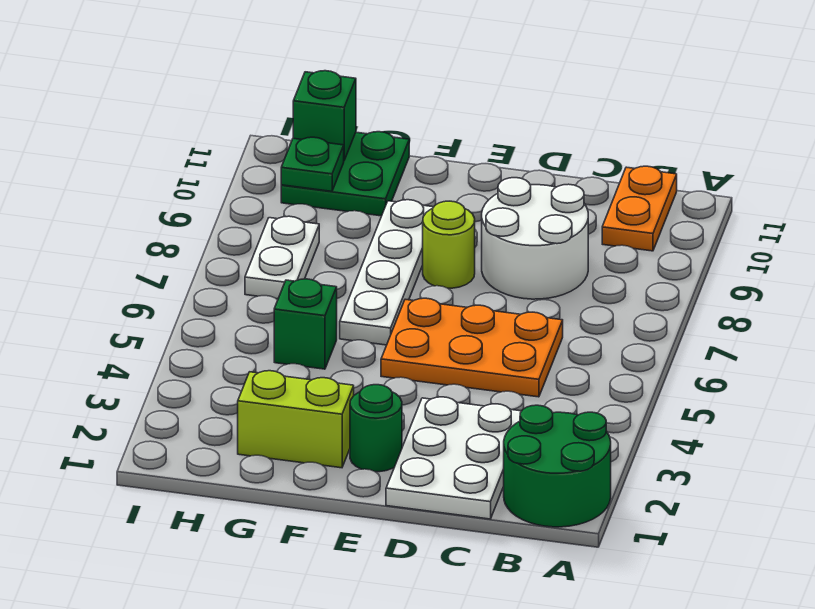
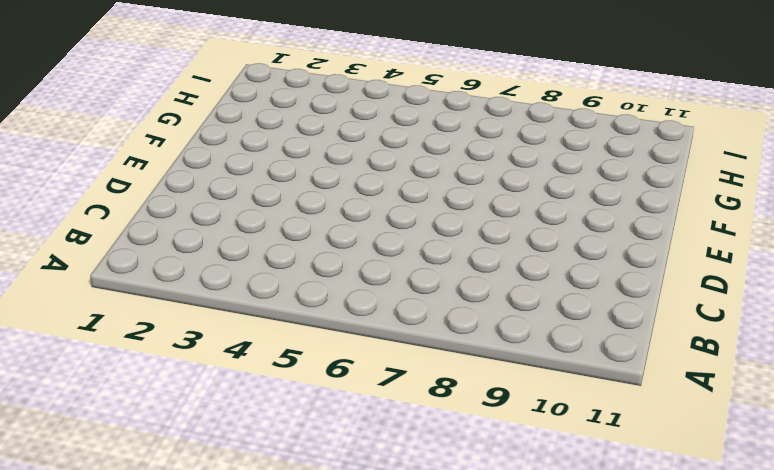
none -> green round brick A1:B2 level 1
none -> orange plate B10:B11 level 1
none -> white plate C1:D3 level 1

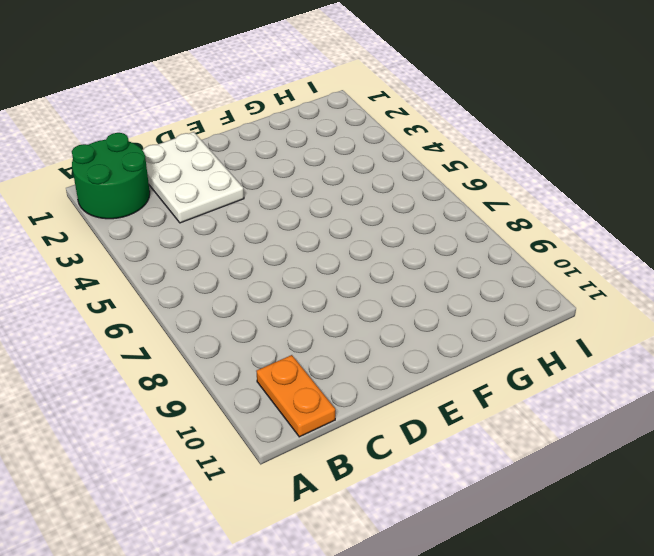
none -> orange plate C5:E6 level 1
none -> white round brick C8:D9 level 1
none -> green round brick E2 level 1

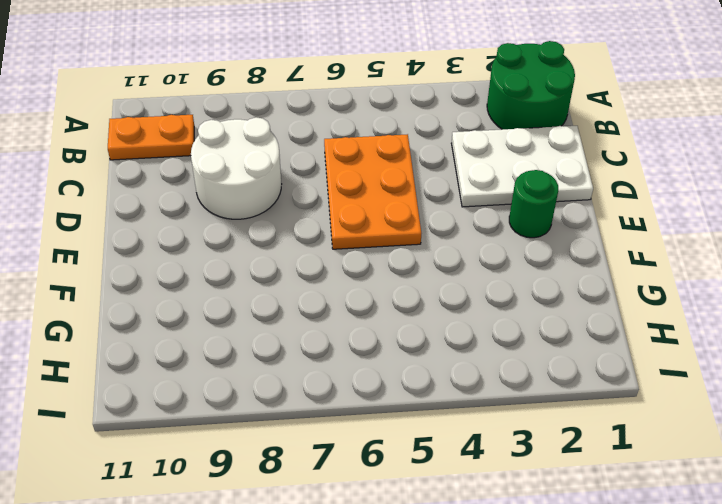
none -> lime round brick E8 level 1
none -> lime brick F2:G2 level 1
none -> white plate F6:F9 level 1

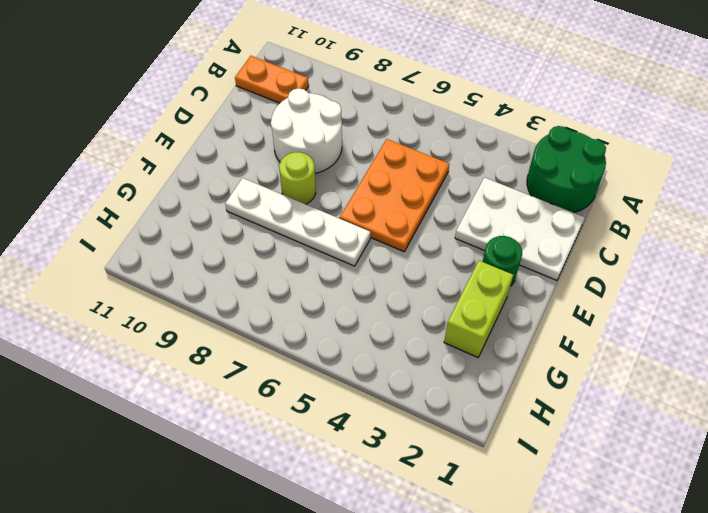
none -> green brick G5 level 1
none -> green plate G10:H11 level 1
none -> white plate H7:H8 level 1

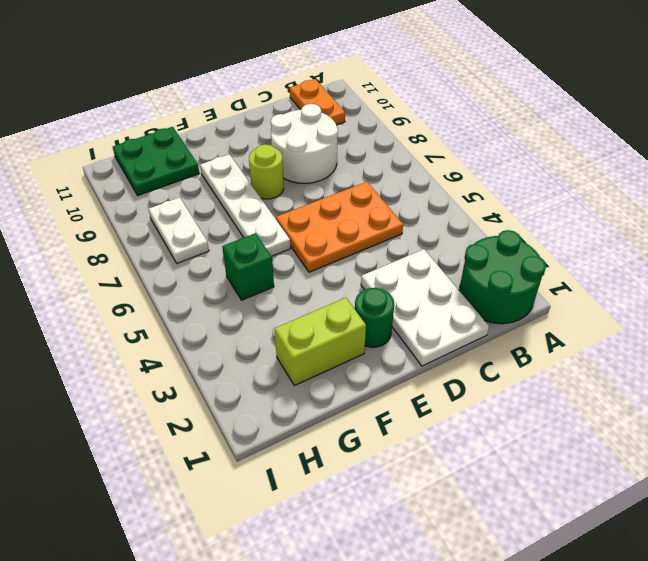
none -> green plate H10 level 2
none -> green brick H11 level 2

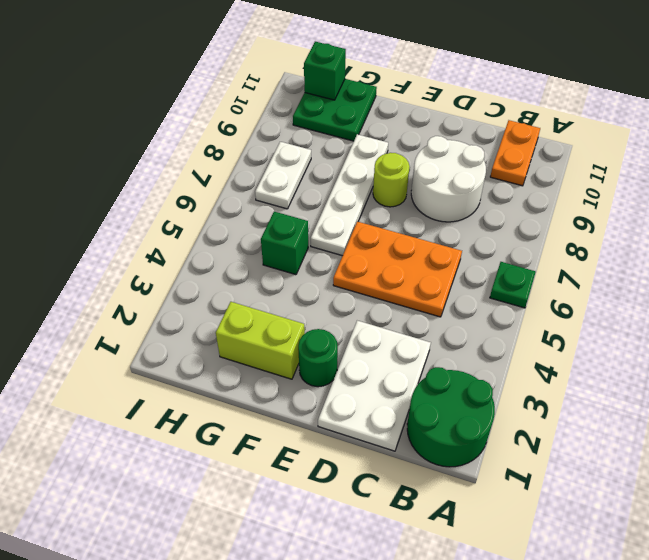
green plate A6 level 1 -> green plate H10 level 2

